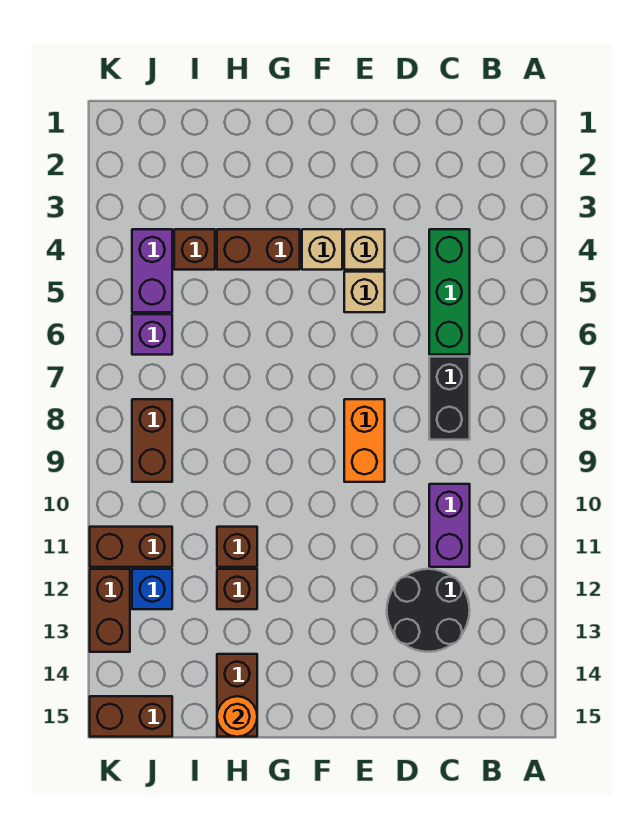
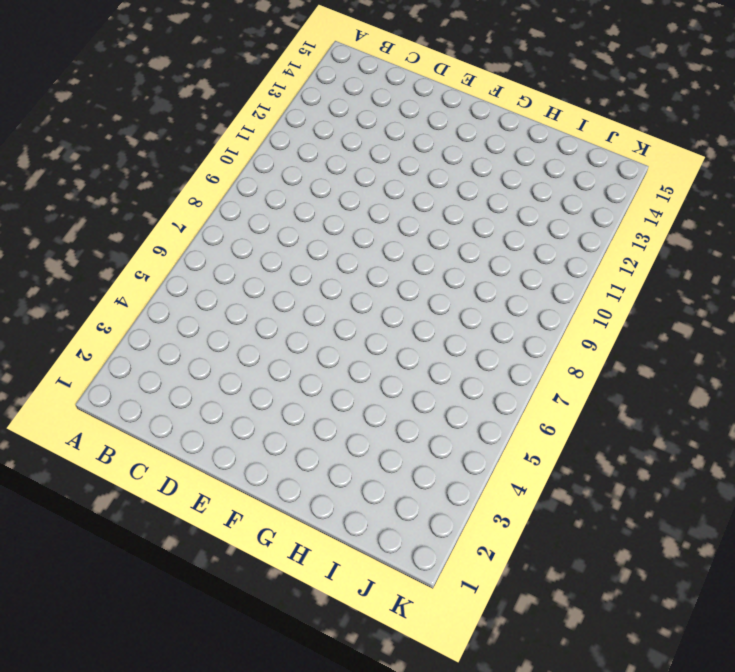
none -> green brick C4:C6 level 1
none -> black brick C7:C8 level 1
none -> purple brick C10:C11 level 1

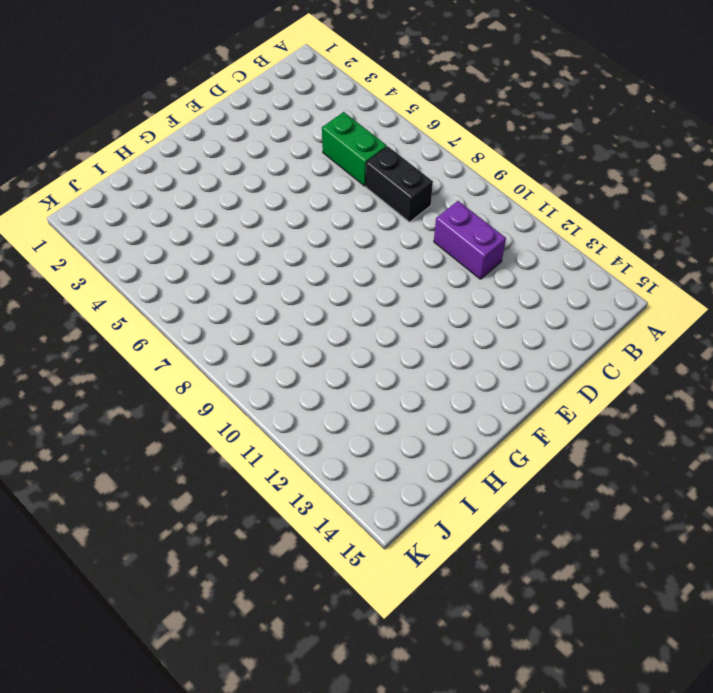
green brick C5:C6 level 1 -> green brick C4:C6 level 1
none -> black round brick C12:D13 level 1
none -> tan brick E4 level 1
none -> tan brick E5 level 1

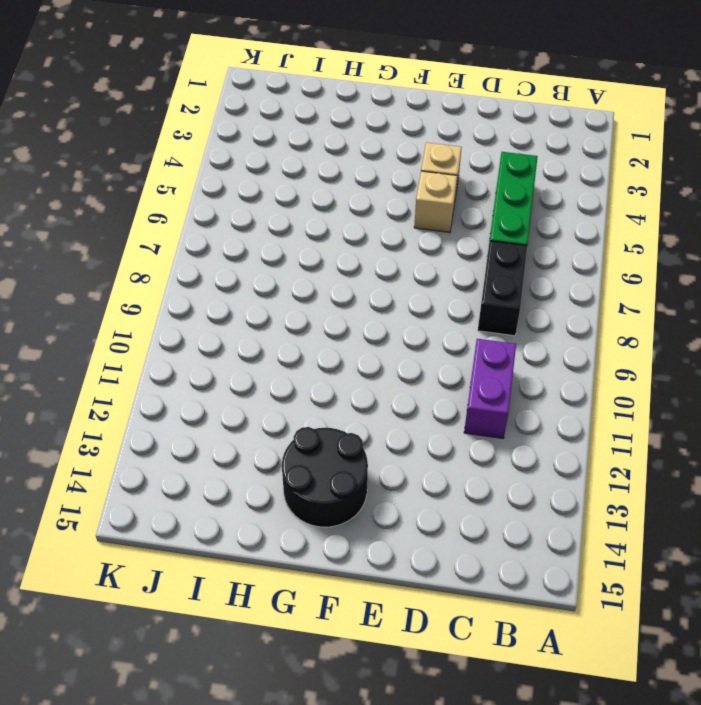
black round brick F13:G14 level 1 -> black round brick C12:D13 level 1
none -> orange brick E8:E9 level 1
none -> tan brick F4 level 1
none -> brown brick G4:H4 level 1

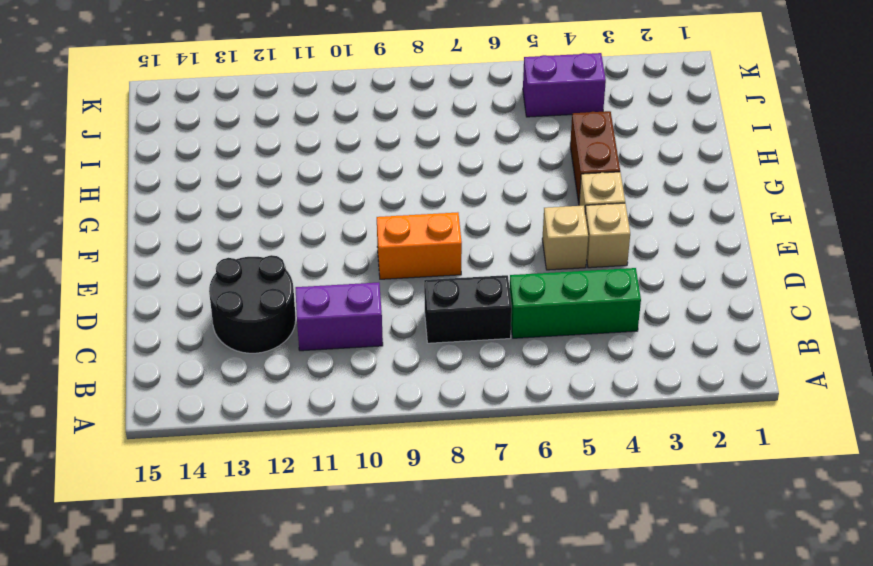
none -> brown brick H11 level 1
none -> brown brick H12 level 1
none -> brown brick H14:H15 level 1

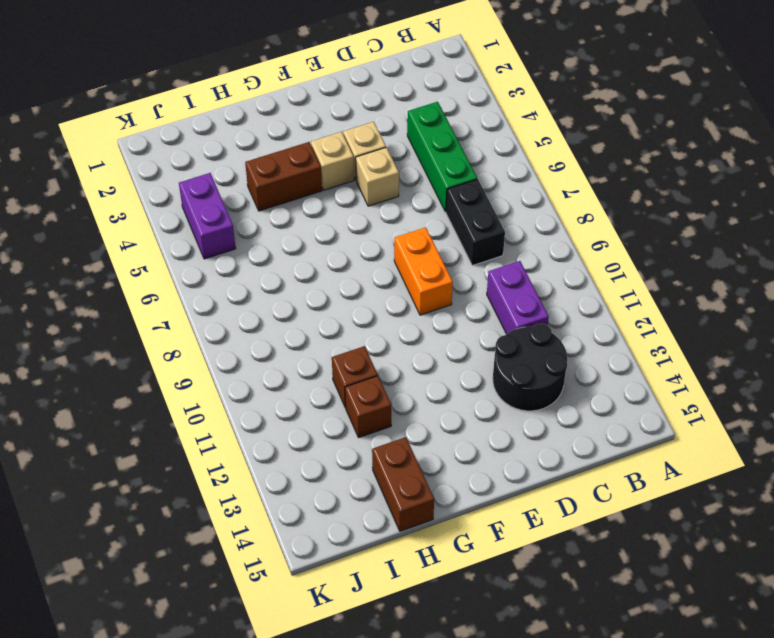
none -> brown brick I4 level 1
none -> purple brick J6 level 1
none -> brown brick J8:J9 level 1

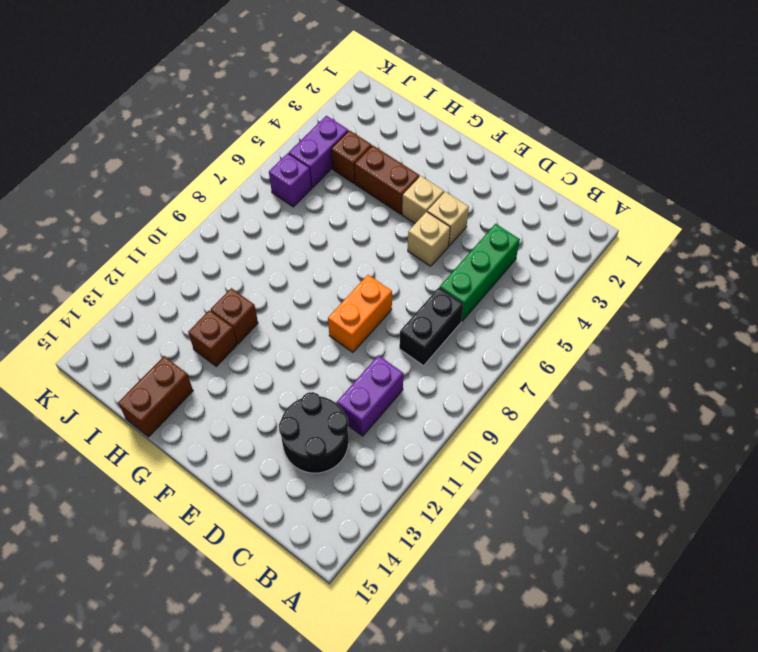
none -> brown brick J8:J9 level 1
none -> brown brick J11:K11 level 1
none -> blue brick J12 level 1

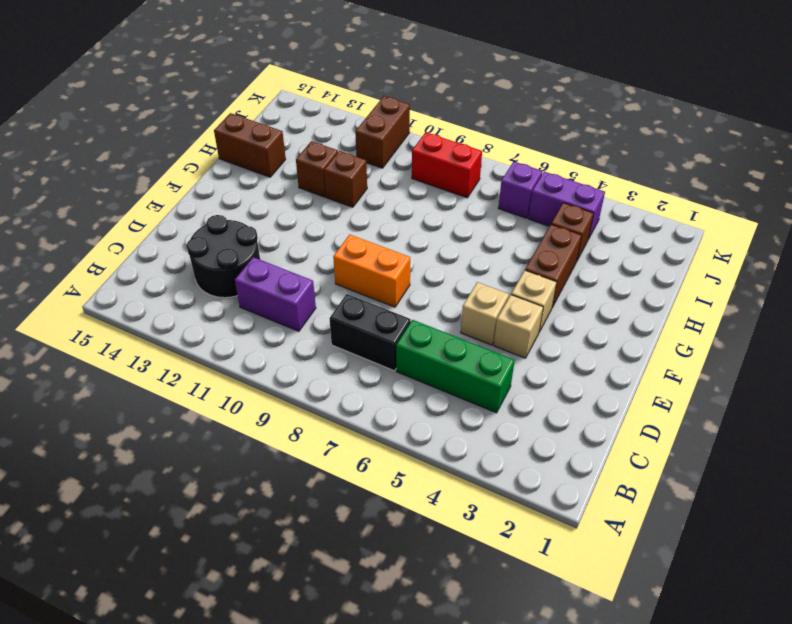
red brick J8:J9 level 1 -> brown brick J8:J9 level 1
none -> blue brick J12 level 1
none -> brown brick J15:K15 level 1
none -> brown brick K12:K13 level 1

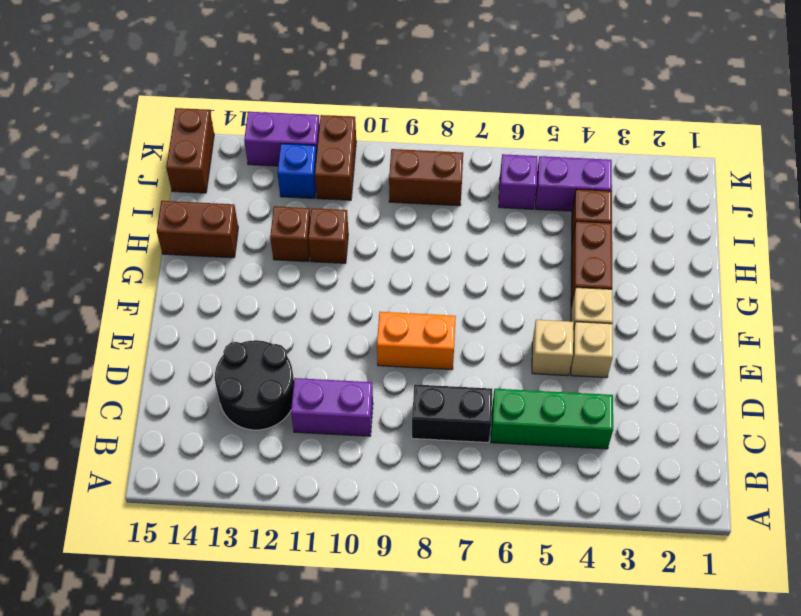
purple brick K12:K13 level 1 -> brown brick K12:K13 level 1
none -> orange round brick H15 level 2

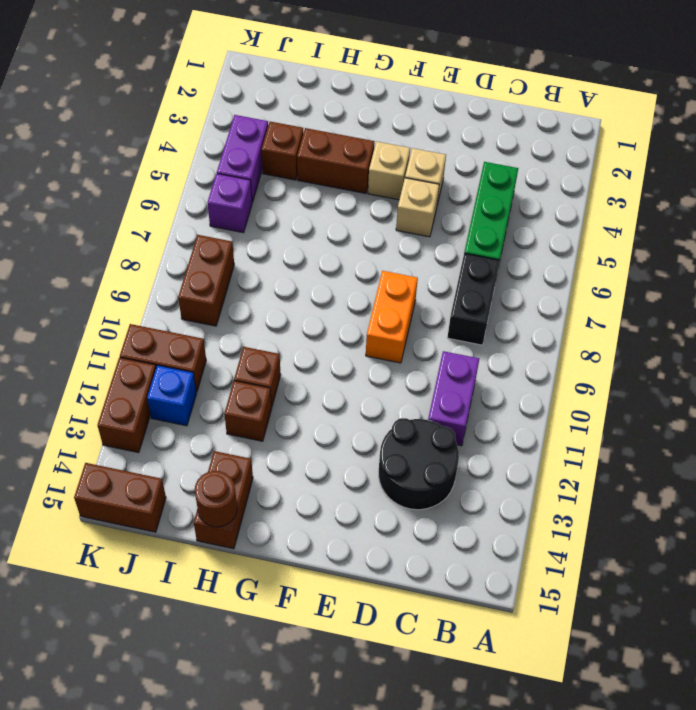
brown round brick H15 level 2 -> orange round brick H15 level 2

